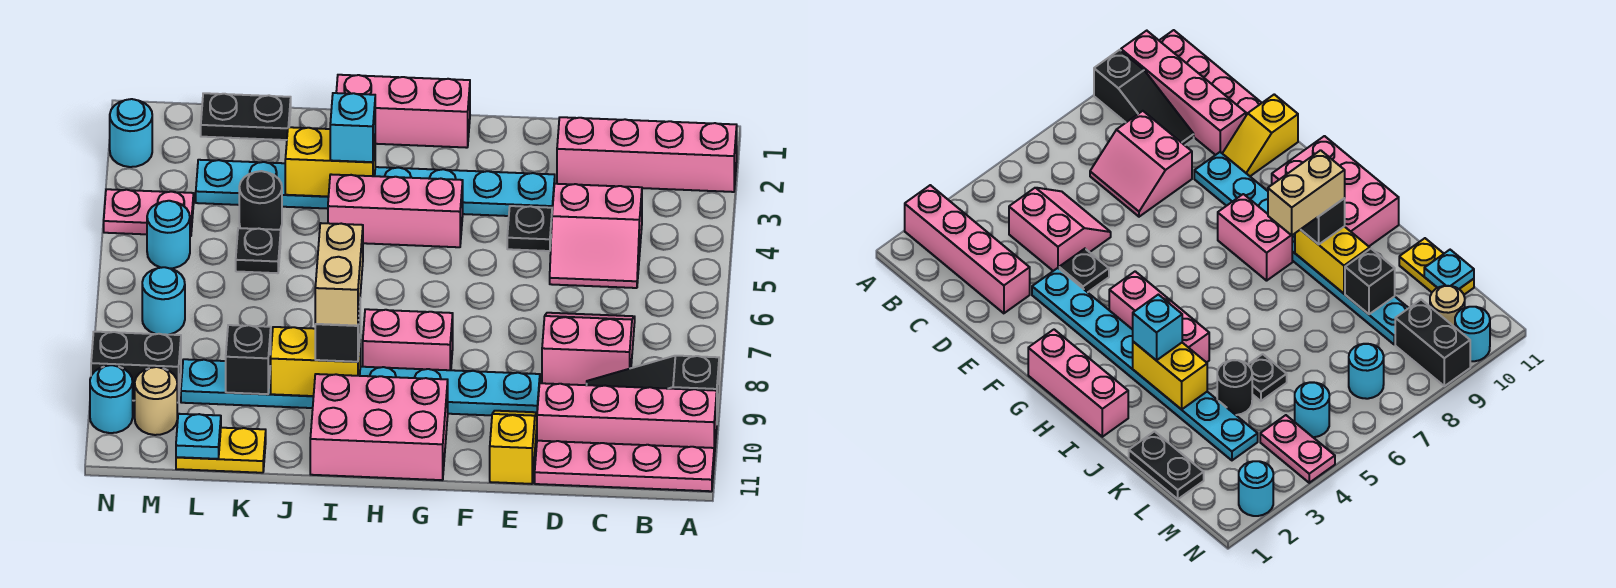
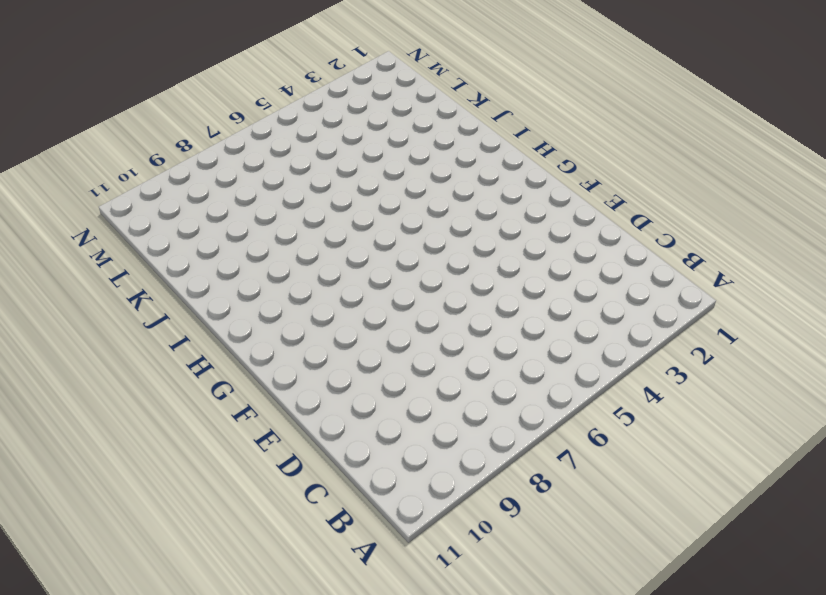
none -> pink brick A2:D2 level 1
none -> black slope A9:C9 level 1 top A
none -> pink brick A10:D10 level 1
none -> pink plate A11:D11 level 1

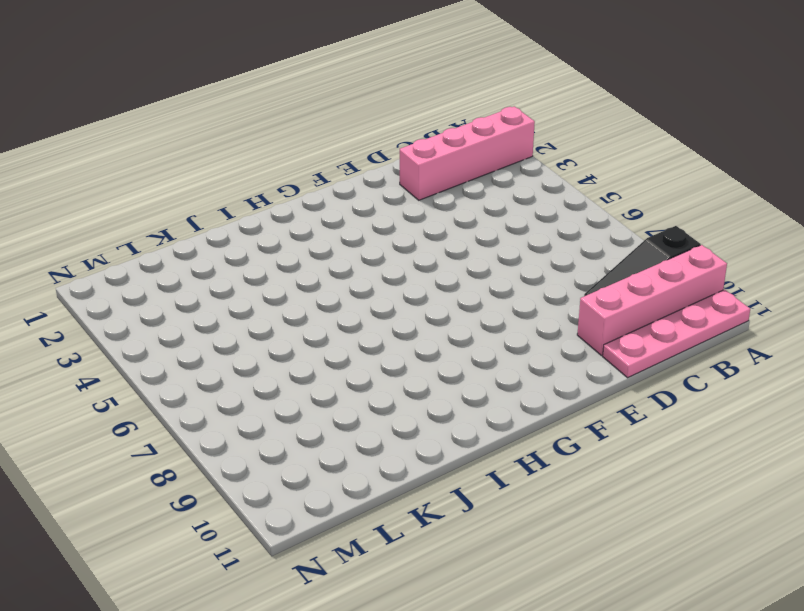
none -> pink slope C4:D5 level 1 top 4
none -> pink slope C7:D8 level 1 top 8
none -> cyan plate E3:L3 level 1
none -> black plate E4 level 1

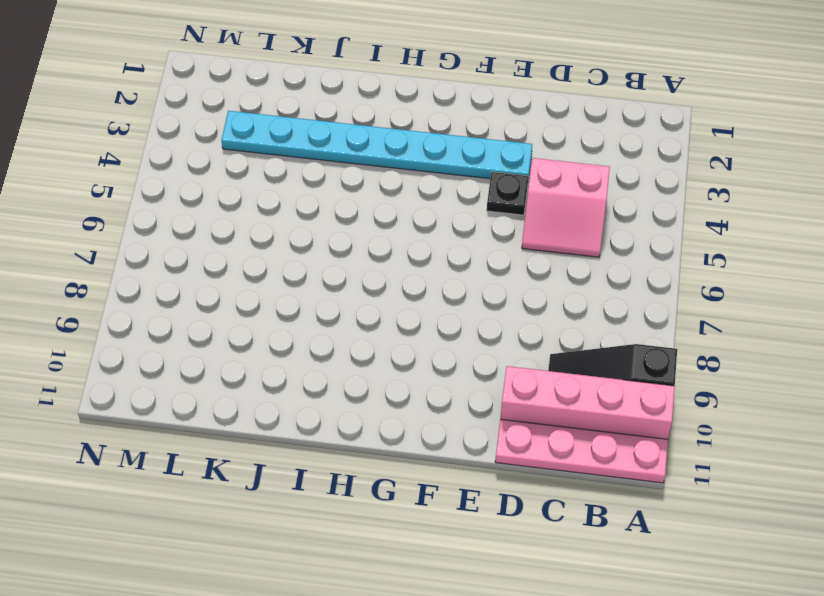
none -> pink brick A2:D2 level 1
none -> pink slope C7:D8 level 1 top 8
none -> cyan plate E9:L9 level 1
none -> yellow slope E10:E11 level 1 top 11

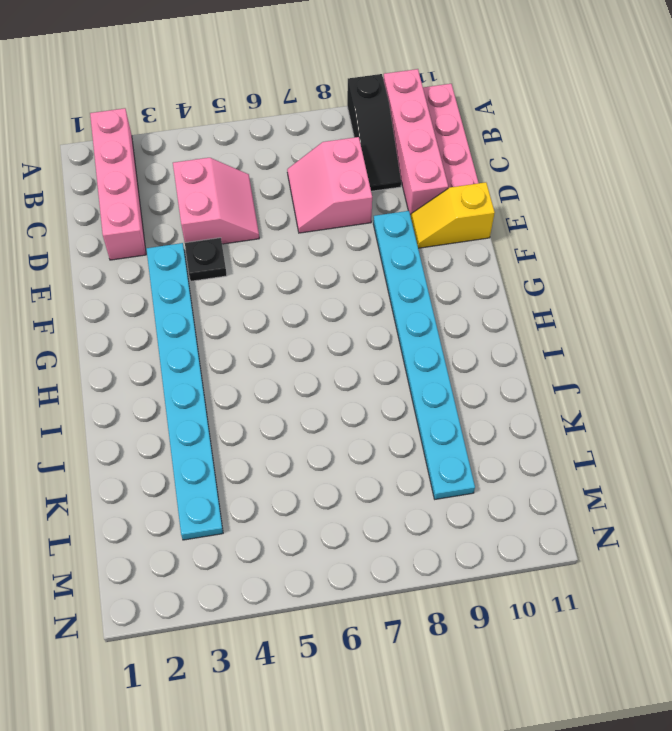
none -> pink brick G1:I1 level 1
none -> pink brick G4:I4 level 1
none -> pink brick G8:H8 level 1
none -> pink brick G10:I11 level 1

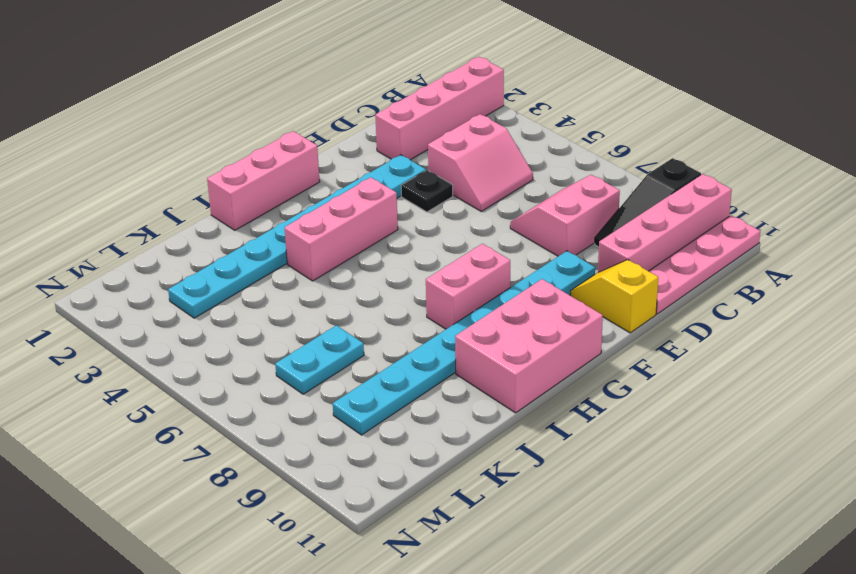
cyan plate K7:L7 level 1 -> none
none -> black plate K1:L1 level 1
none -> black round brick K4 level 1
none -> black plate K5 level 1
none -> yellow plate K11:L11 level 1

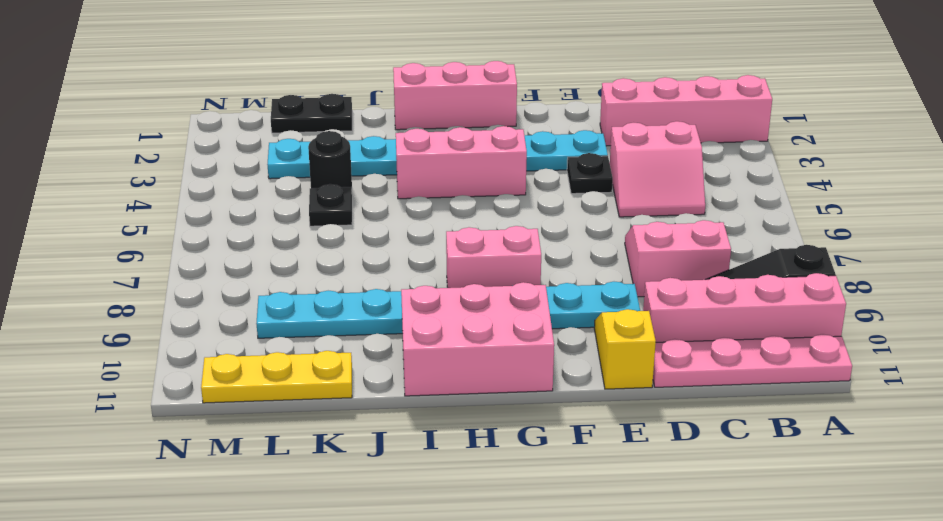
yellow plate K11:M11 level 1 -> yellow plate K11:L11 level 1
none -> pink plate M4:N4 level 1
none -> cyan round brick M5 level 1
none -> cyan round brick M7 level 1
none -> black brick M9:N9 level 1

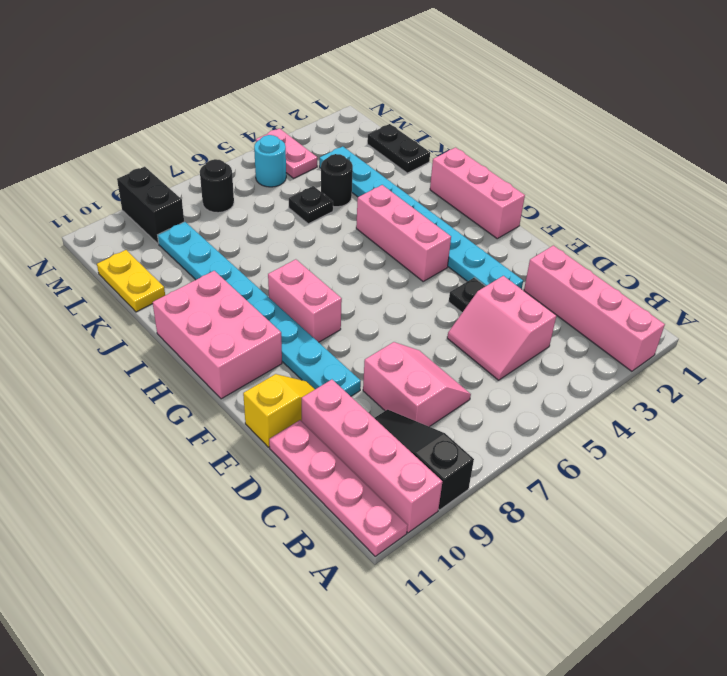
black round brick M7 level 1 -> cyan round brick M7 level 1
none -> tan round brick M10 level 1
none -> cyan round brick N2 level 1
none -> cyan round brick N10 level 1
none -> yellow brick I3:J3 level 2

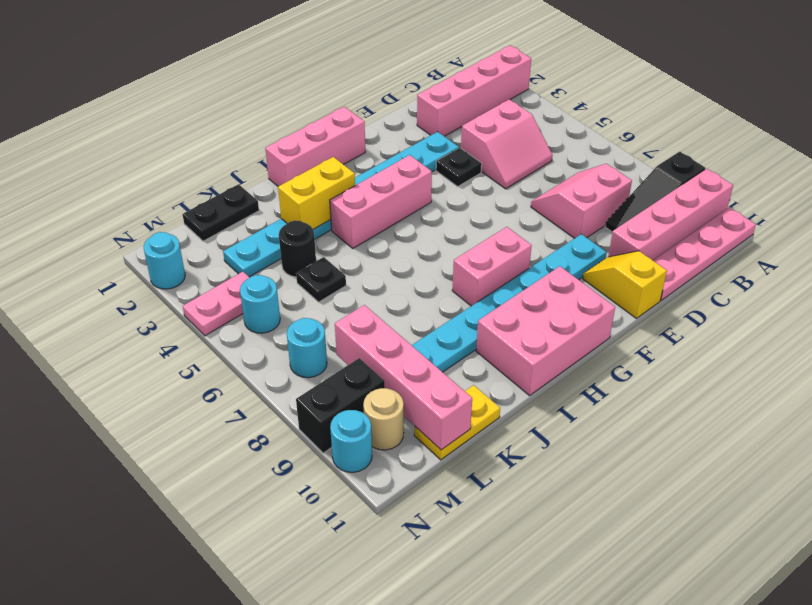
pink brick L8:L11 level 2 -> cyan plate L11 level 2
none -> yellow brick I9:J9 level 2
none -> black brick K9 level 2
none -> cyan brick I3 level 3
none -> black brick I9 level 3

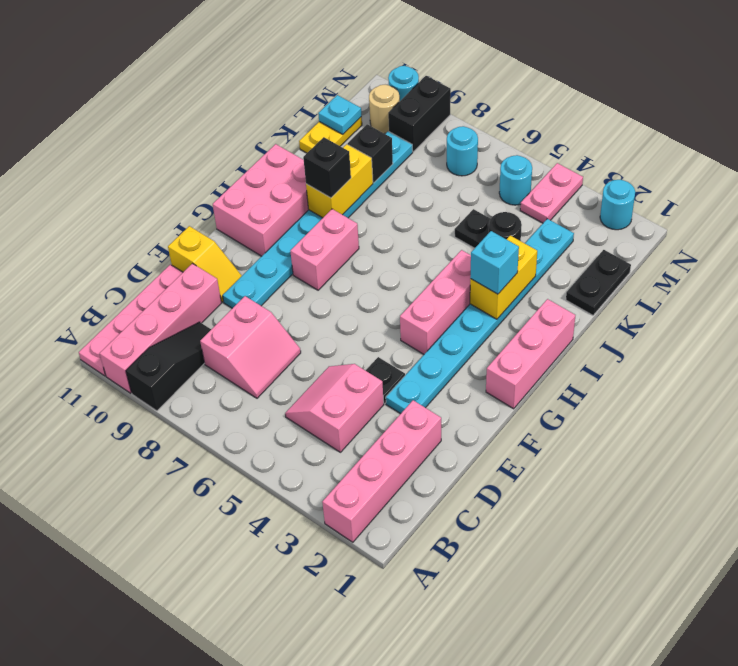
none -> tan brick I8:I9 level 4

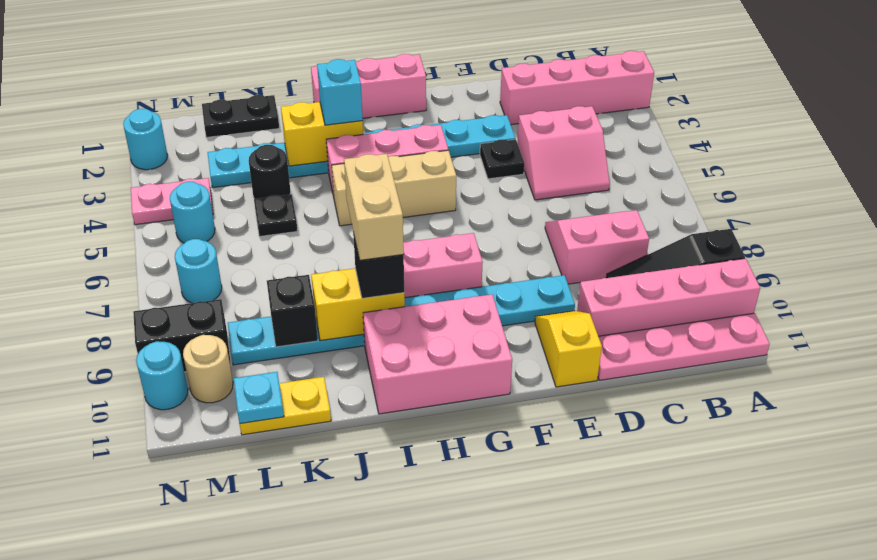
tan brick G5:I5 level 1 -> none

